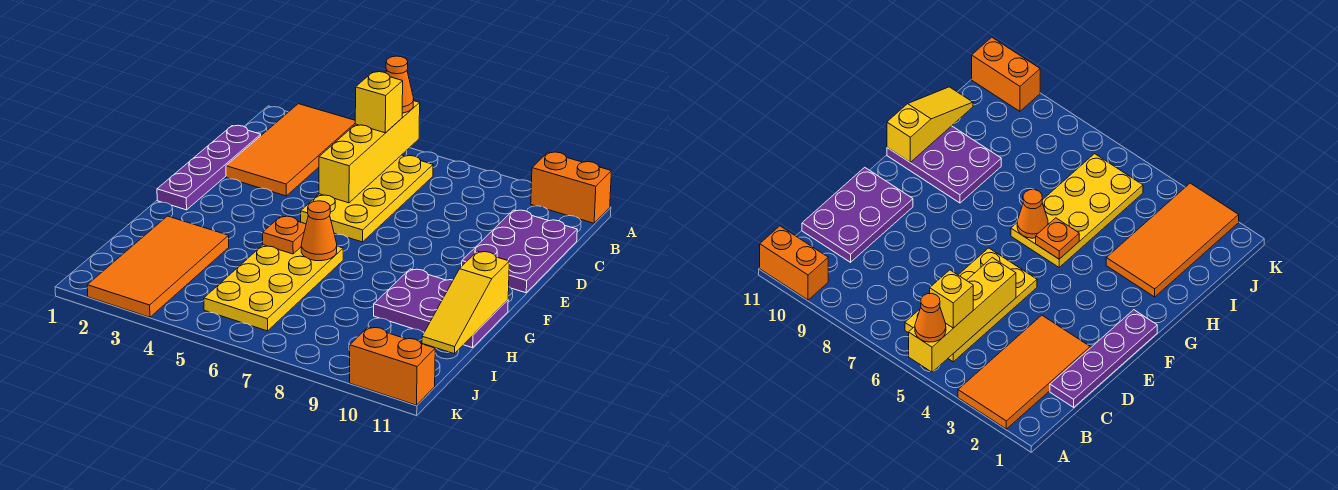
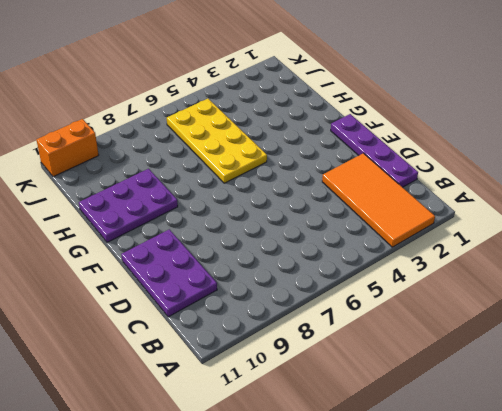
none -> orange brick A10:A11 level 1
none -> yellow plate B5:E6 level 1
none -> orange tile H2:K3 level 1

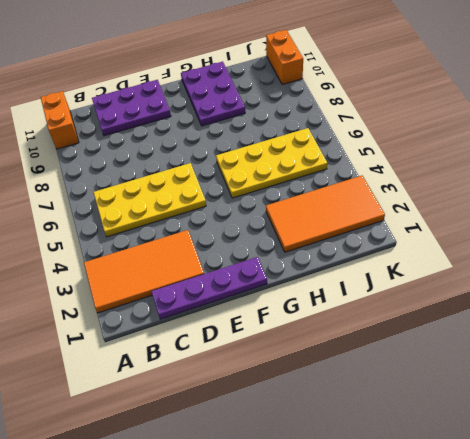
none -> yellow brick A5:D5 level 2
none -> orange plate G5 level 2
none -> orange cone G6 level 2

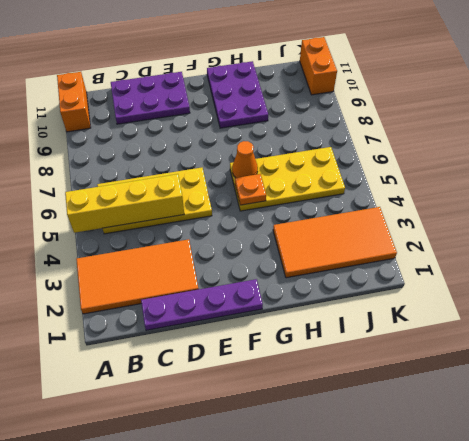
none -> yellow slope G11:I11 level 2 top G
none -> orange cone A5 level 3
none -> yellow brick B5 level 3

